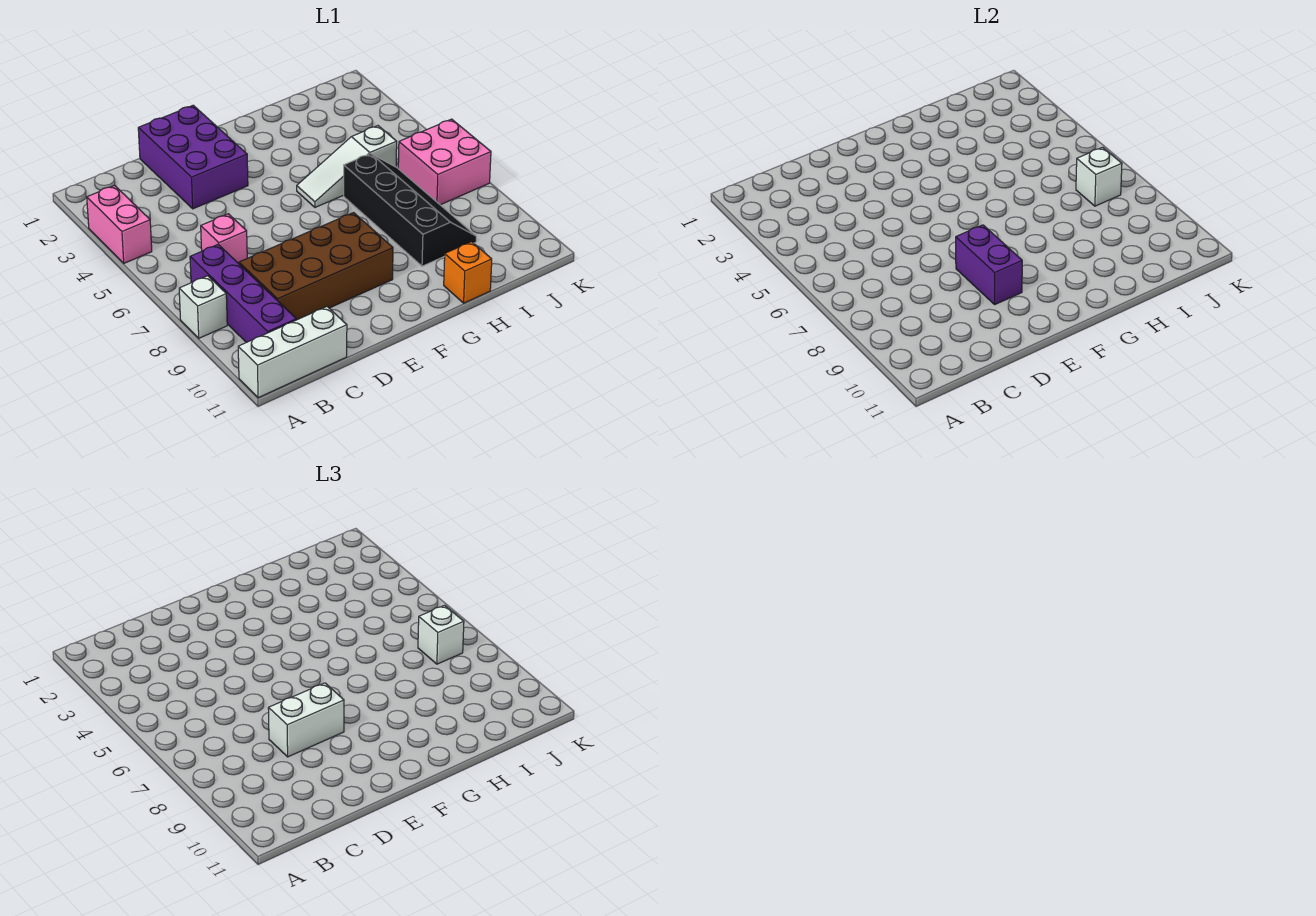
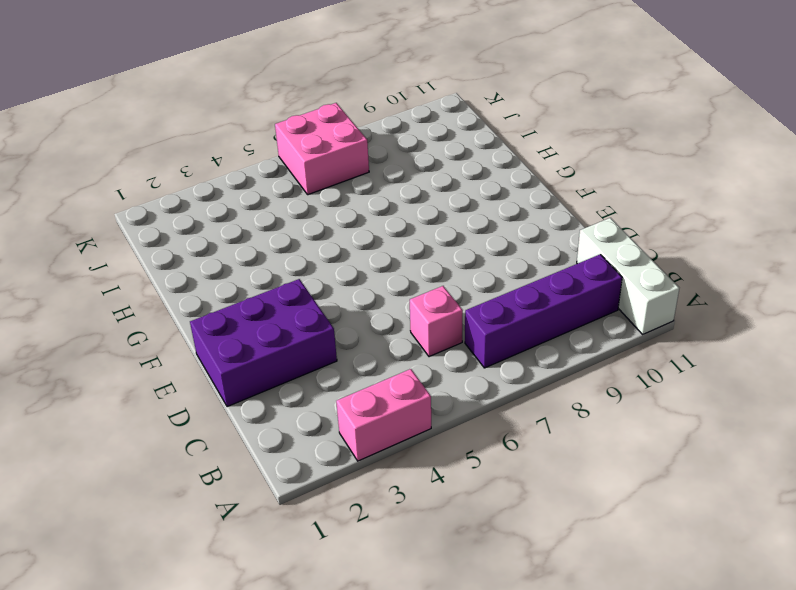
none -> white brick A8 level 1
none -> brown brick C8:F9 level 1
none -> white slope G5:I5 level 1 top I

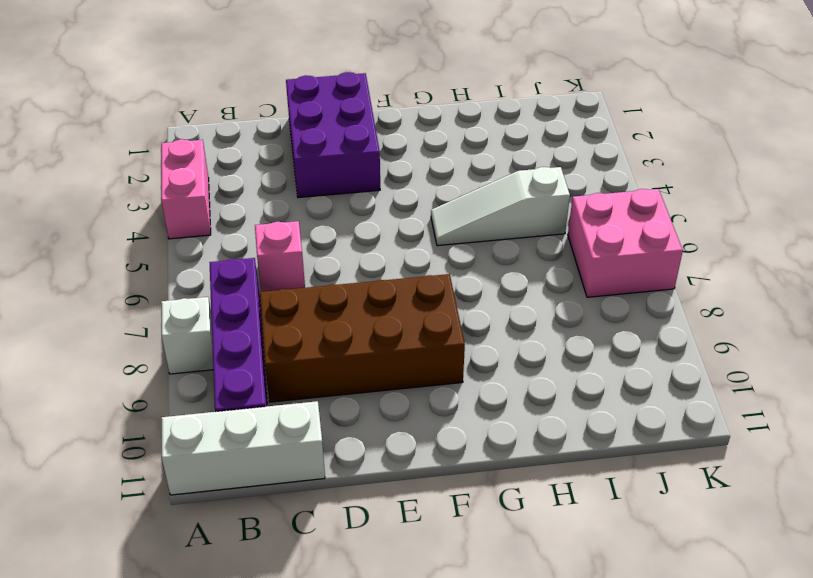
none -> black slope H6:I9 level 1 top H
none -> orange brick H11 level 1
none -> purple brick E8:E9 level 2

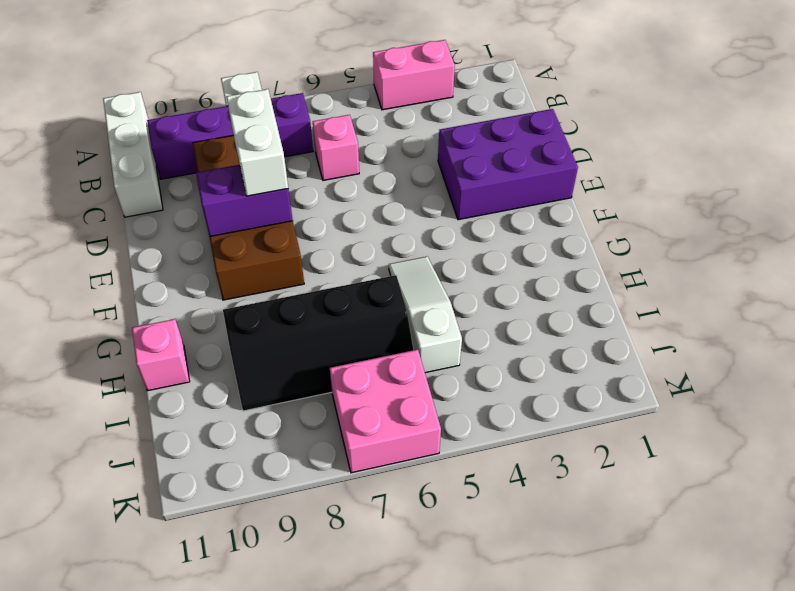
pink brick H11 level 1 -> orange brick H11 level 1
none -> white brick J7 level 2
none -> white brick J7 level 3

